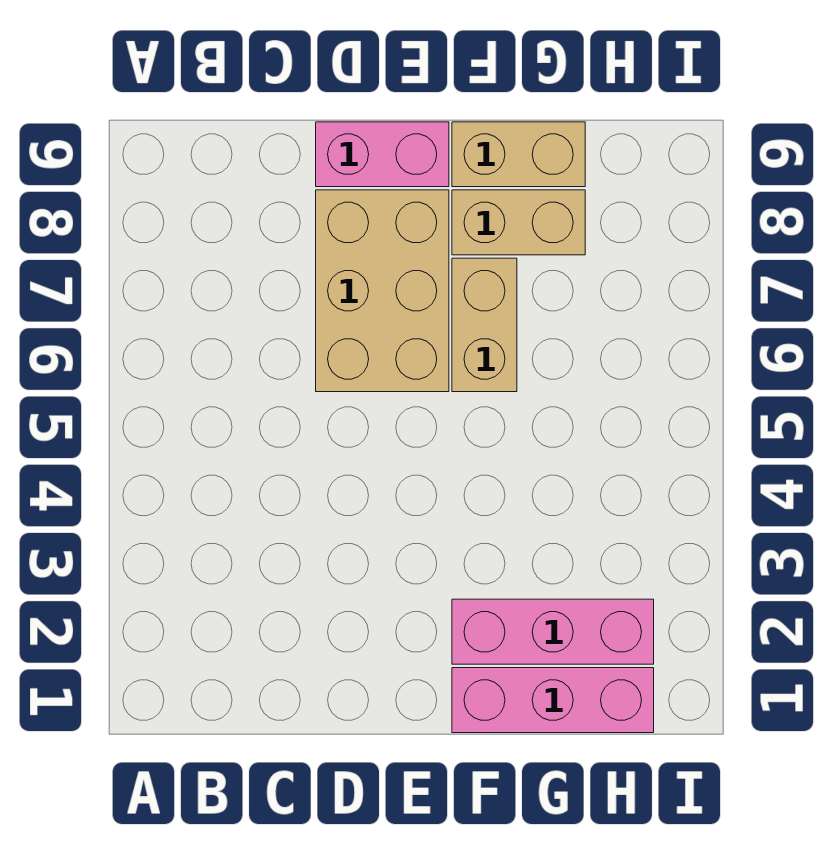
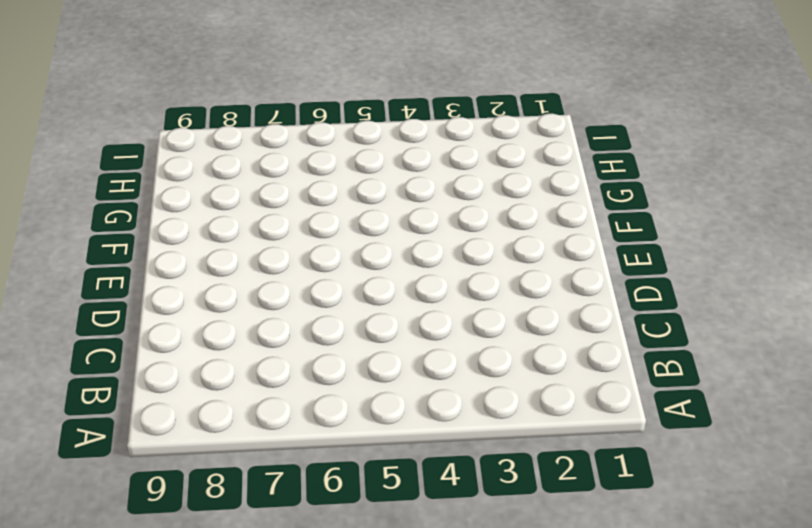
none -> tan brick D6:E8 level 1
none -> pink brick D9:E9 level 1

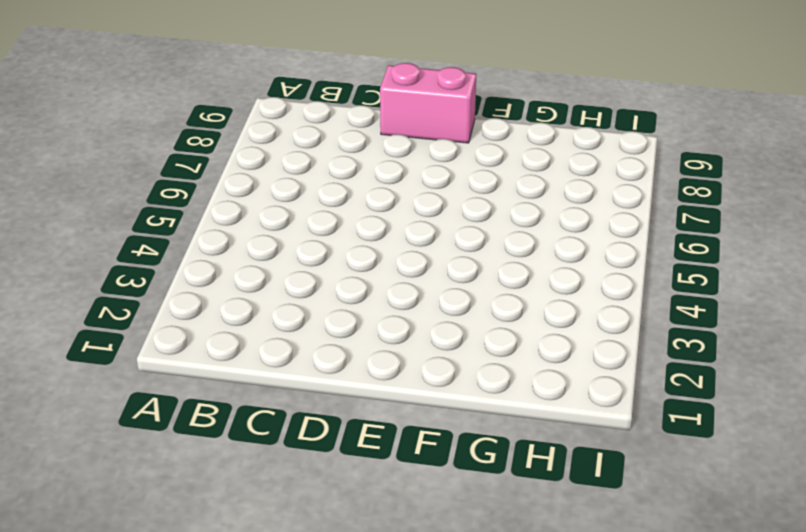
none -> tan brick D6:E8 level 1
none -> pink brick F1:H1 level 1

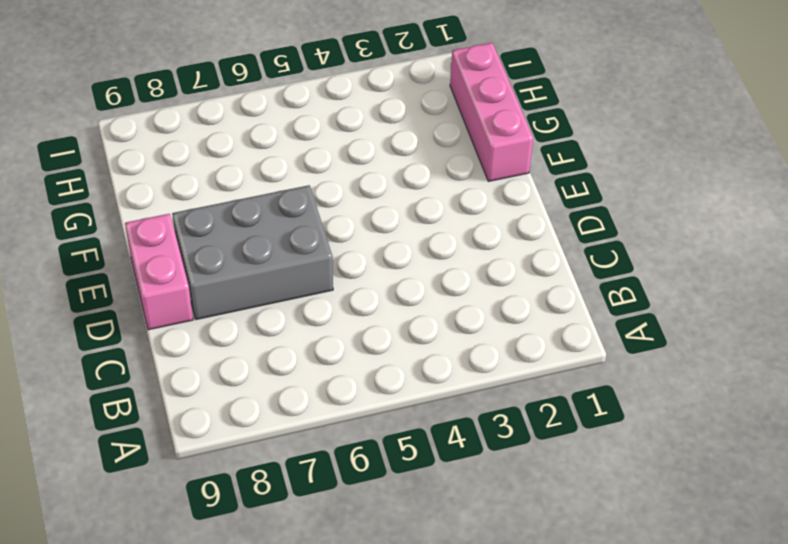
grey brick D6:E8 level 1 -> tan brick D6:E8 level 1
none -> pink brick F2:H2 level 1
none -> tan brick F6:F7 level 1

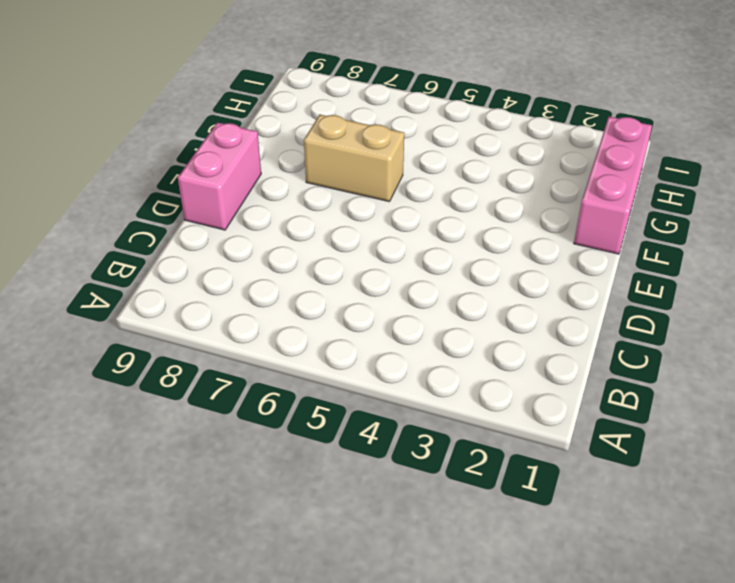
none -> tan brick D6:E8 level 1
none -> pink brick F2:H2 level 1

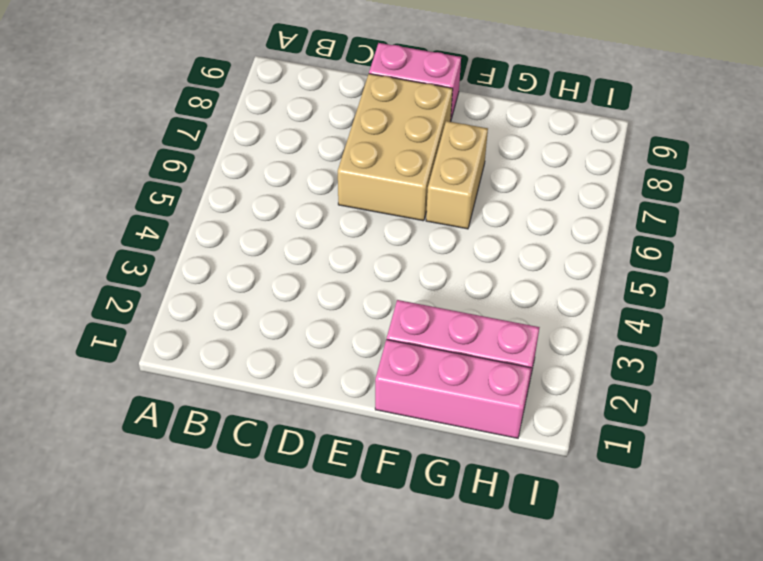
none -> tan brick F8:G8 level 1
none -> tan brick F9:G9 level 1

